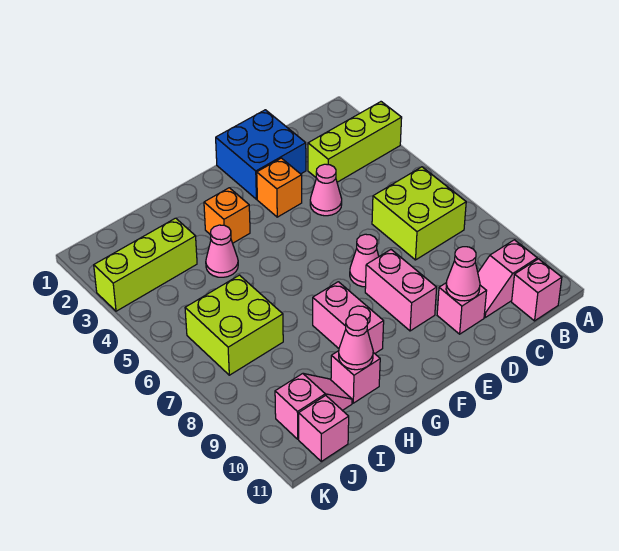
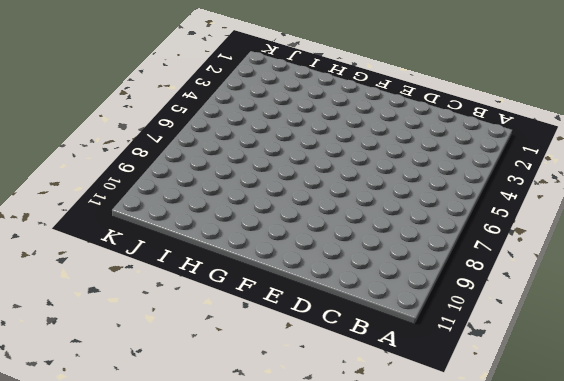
none -> lime brick A3:C3 level 1
none -> lime brick B6:C7 level 1
none -> pink slope B10:C10 level 1 top B

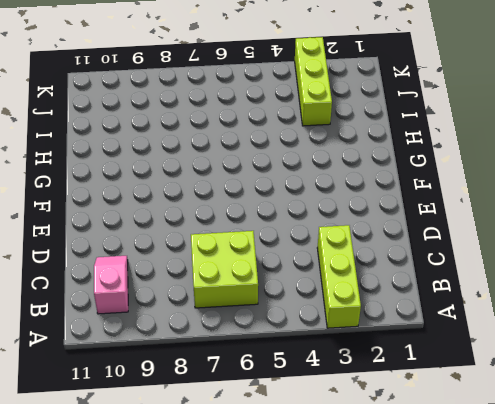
none -> pink brick B11 level 1
none -> blue brick D1:E2 level 1
none -> pink cone D4 level 1

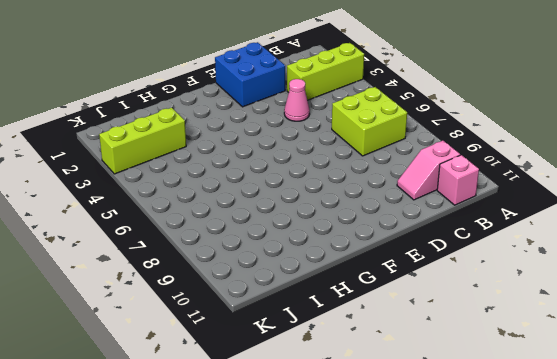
none -> pink brick D10 level 1
none -> orange brick E3 level 1
none -> pink cone E7 level 1

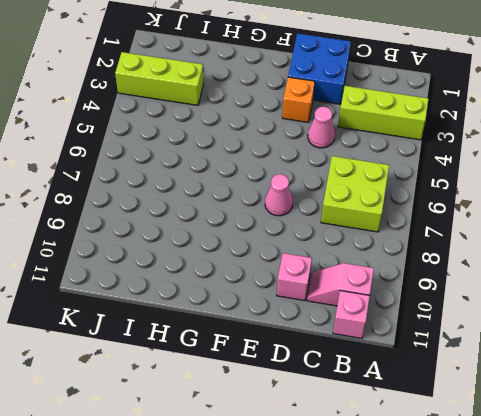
none -> pink brick E8:E9 level 1
none -> orange brick G3 level 1
none -> pink brick G8:G9 level 1

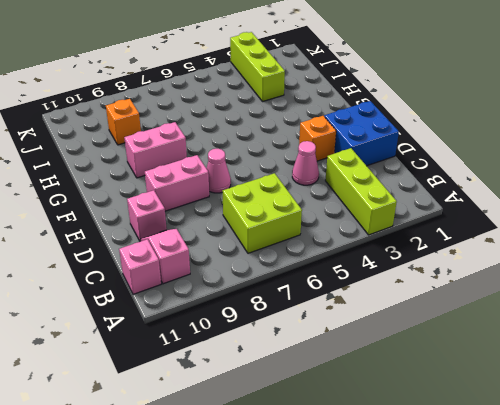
orange brick I9 level 1 -> orange brick G3 level 1
none -> pink cone H4 level 1
none -> pink brick H10 level 1
none -> lime brick I6:J7 level 1

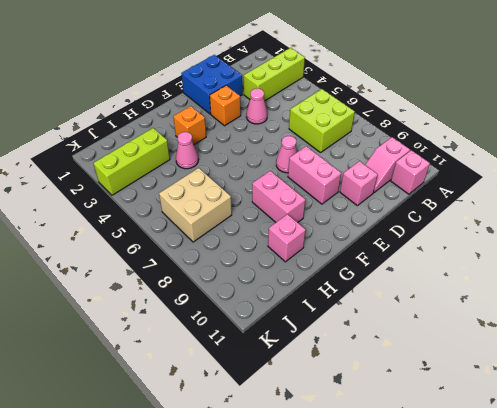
tan brick I6:J7 level 1 -> lime brick I6:J7 level 1
none -> pink slope I10:J10 level 1 top J
none -> pink brick J11 level 1
none -> pink cone D10 level 2

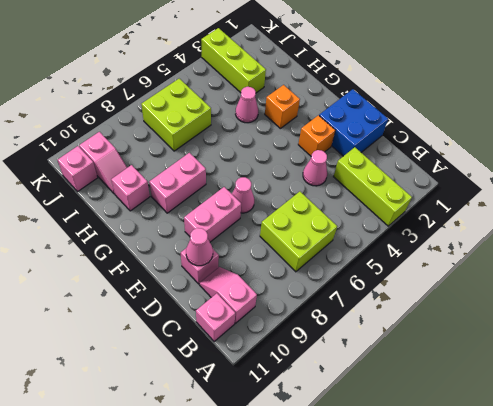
none -> pink cone H10 level 2

